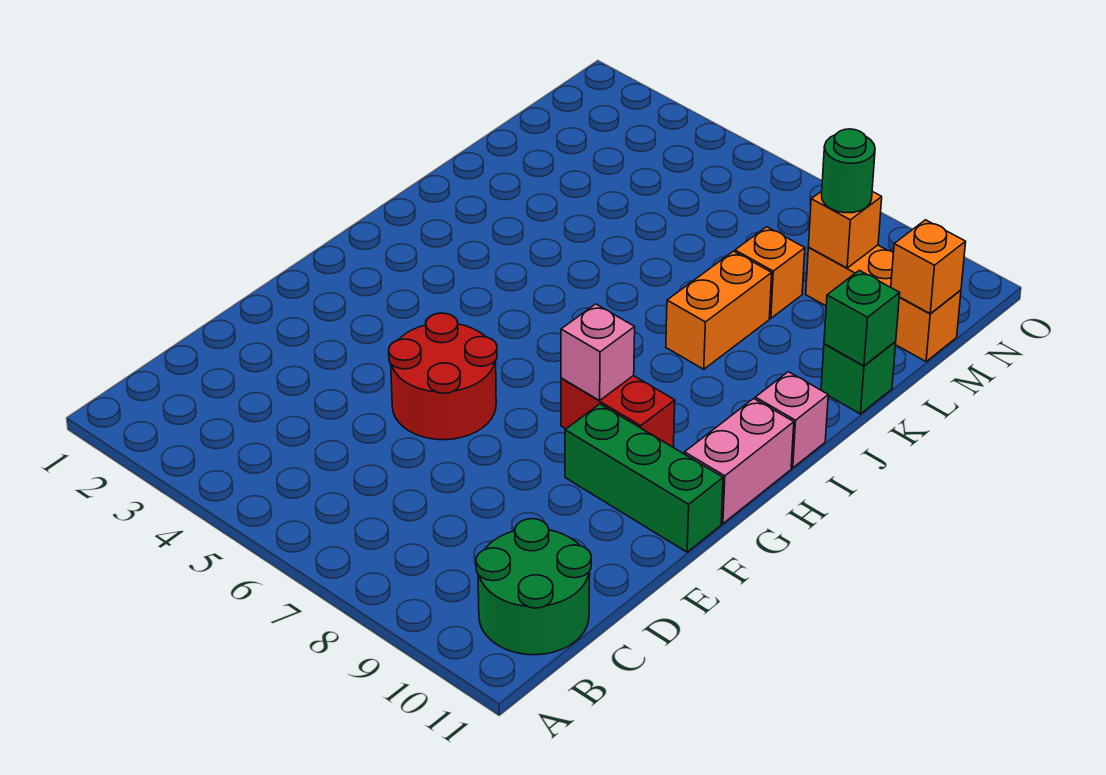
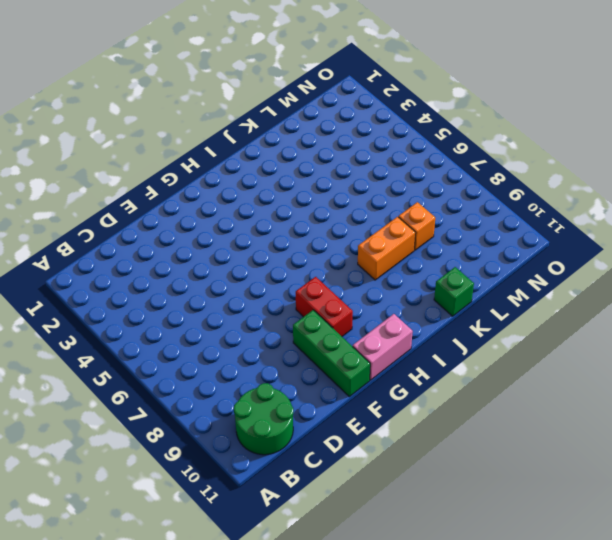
none -> red round brick E5:F6 level 1
none -> pink brick I11 level 1
none -> orange brick M9:M11 level 1

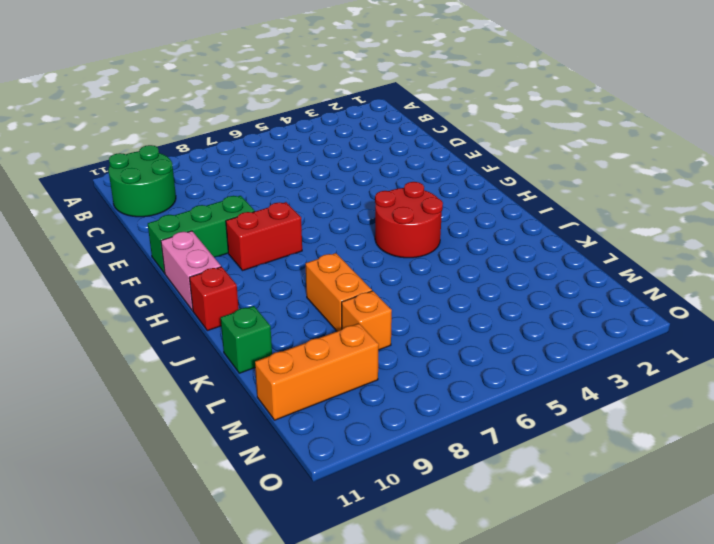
red round brick H4:I5 level 1 -> red round brick E5:F6 level 1
red brick I11 level 1 -> pink brick I11 level 1
none -> pink brick G8 level 2
none -> green brick K11 level 2
none -> orange brick M9 level 2

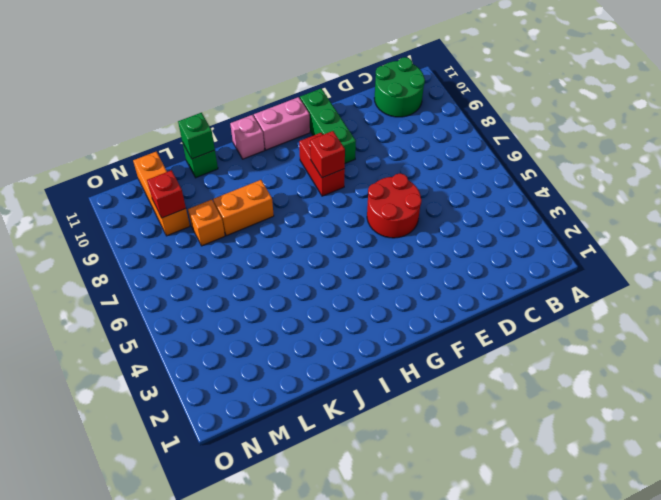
red brick G8 level 2 -> pink brick G8 level 2
red brick M9 level 2 -> orange brick M9 level 2
none -> orange brick M11 level 2
none -> green round brick M9 level 3

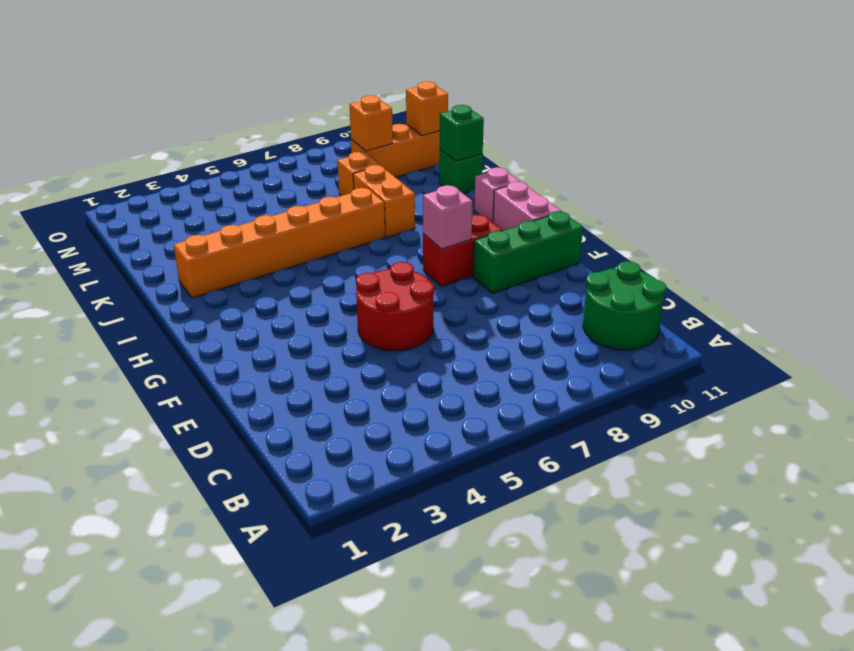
orange brick J2:J7 level 1 -> none
none -> green round brick M9 level 3

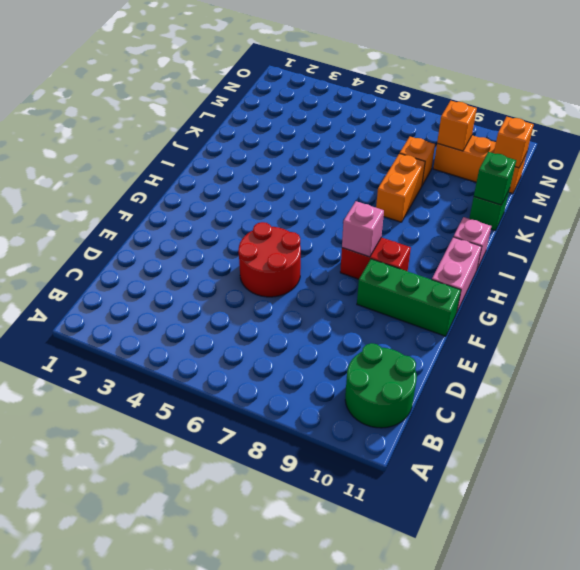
none -> green round brick M9 level 3

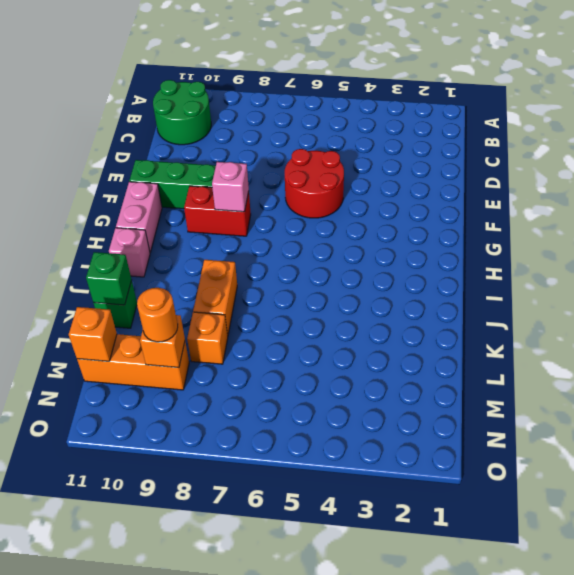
orange round brick M9 level 3 -> green round brick M9 level 3

